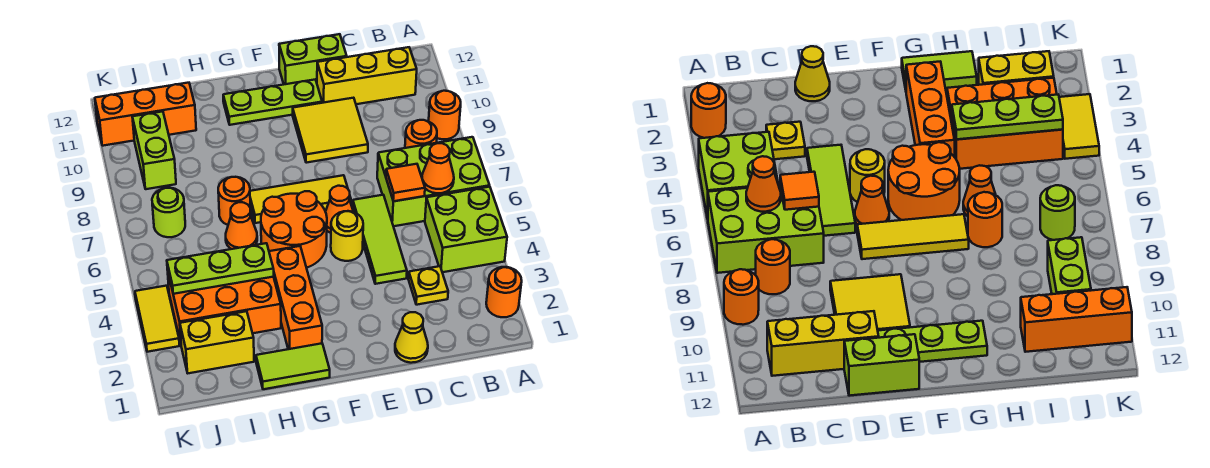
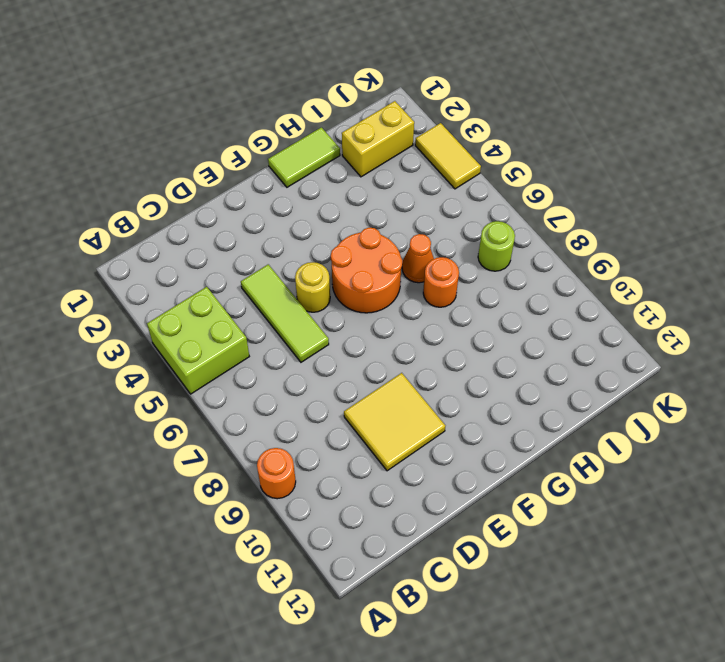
none -> orange round brick A2 level 1
none -> lime brick A6:C7 level 1
none -> orange round brick B8 level 1

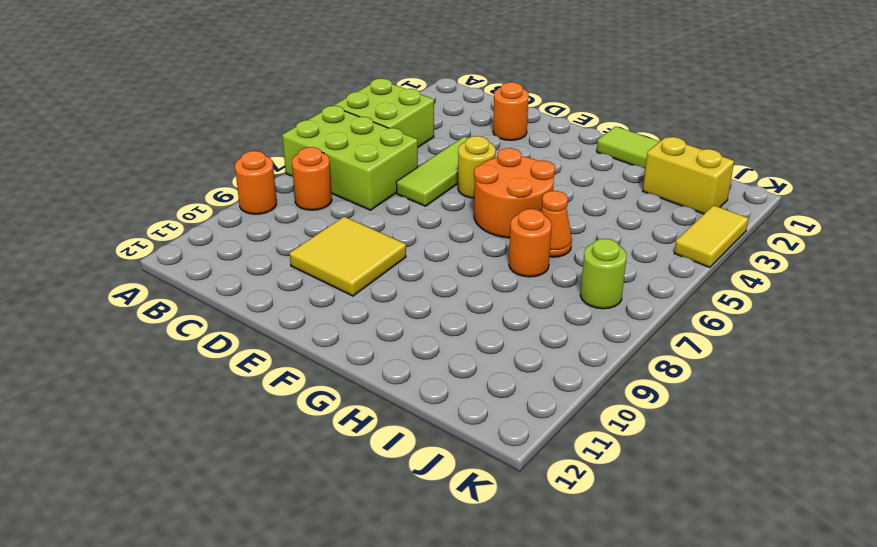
orange round brick D2 level 1 -> orange round brick A2 level 1
none -> yellow brick B11:D11 level 1
none -> yellow plate C3 level 1
none -> yellow cone D1 level 1

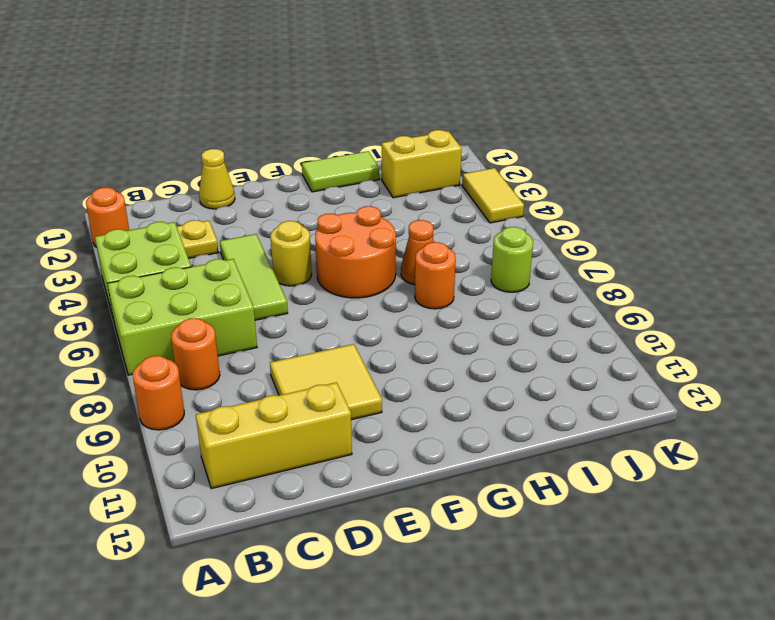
none -> lime brick D12:E12 level 1
none -> orange cone E6 level 1
none -> yellow tile E7:G7 level 1

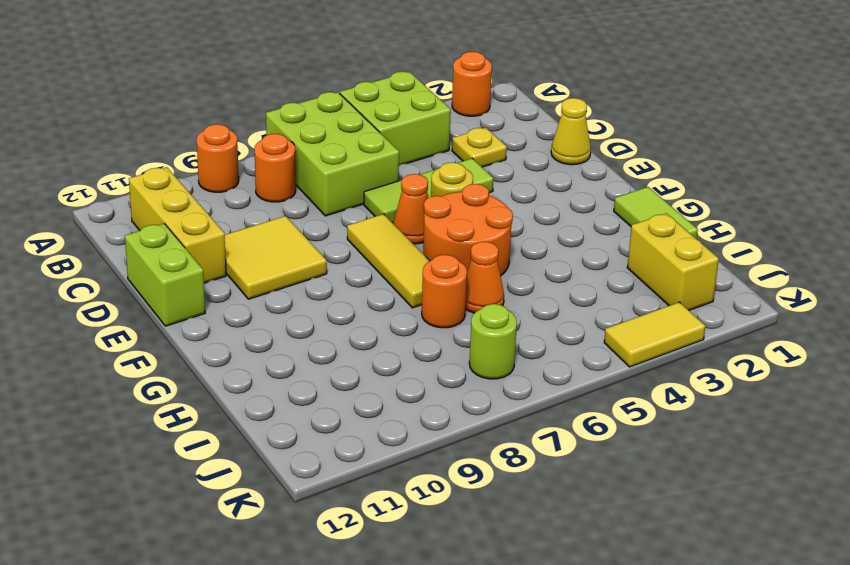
none -> lime plate E11:G11 level 1
none -> orange brick G2:G4 level 1
none -> orange brick H3:J4 level 1

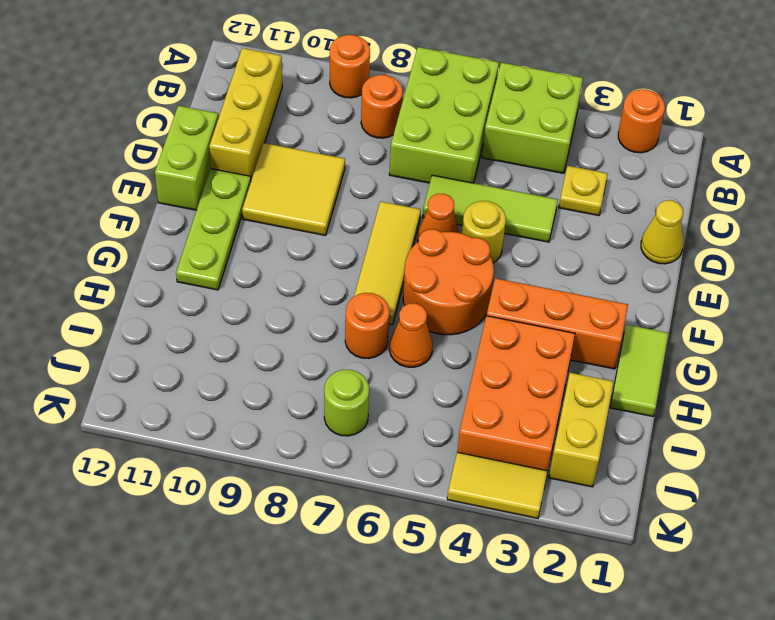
none -> orange brick I11:K11 level 1
none -> lime brick J9:J10 level 1
none -> orange cone B6 level 2

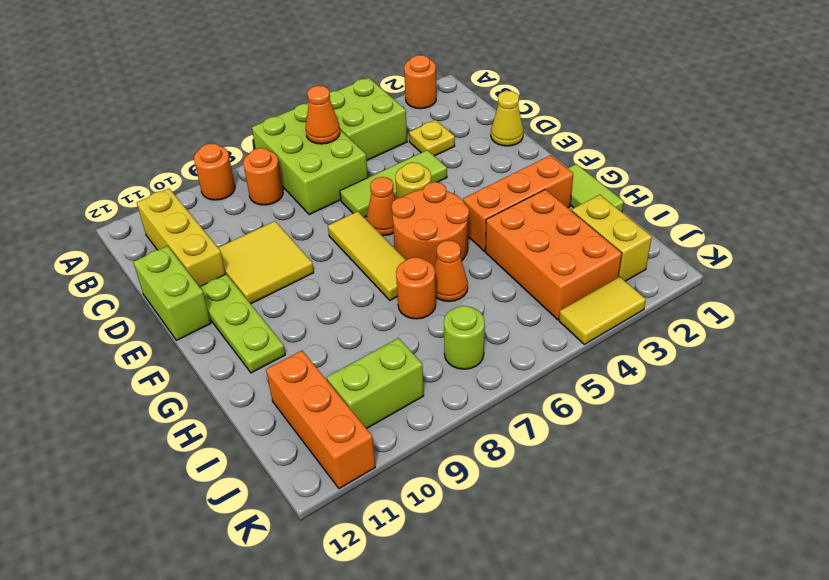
none -> orange tile C6 level 2
none -> lime plate H4:J4 level 2

